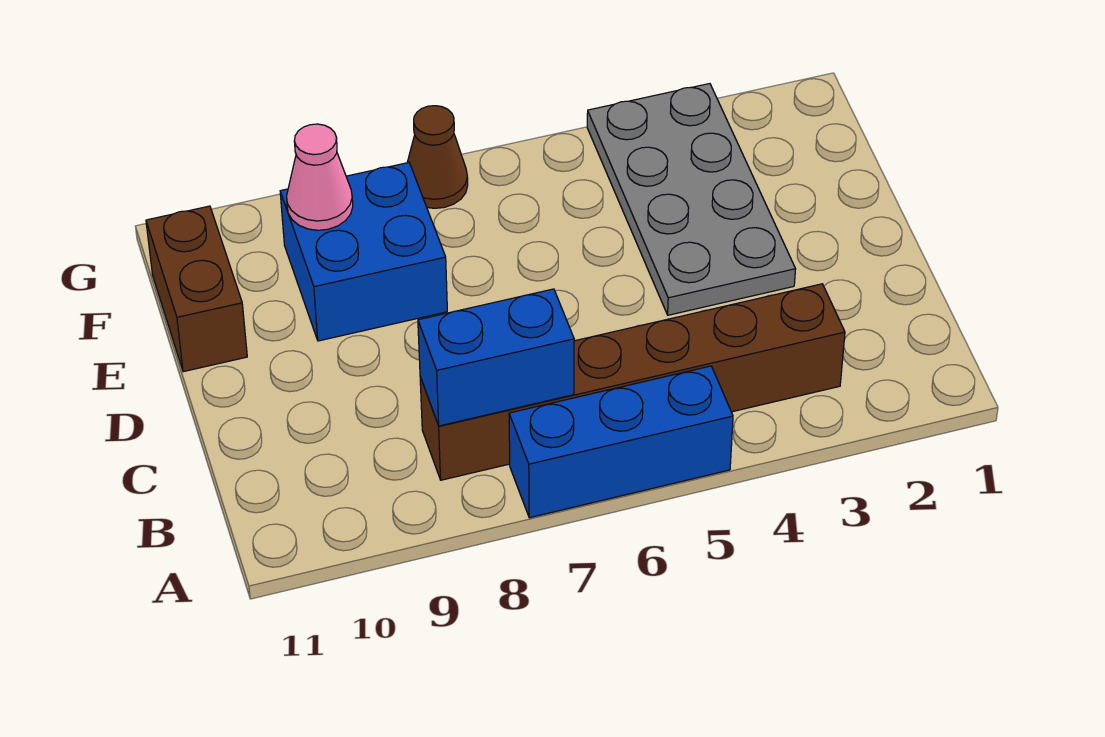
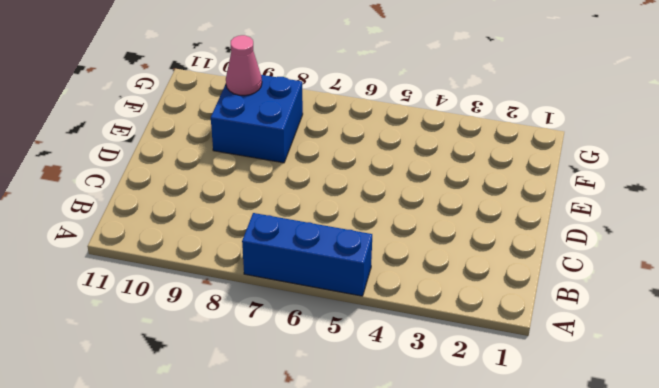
none -> brown brick B3:B8 level 1
none -> grey plate D3:G4 level 1

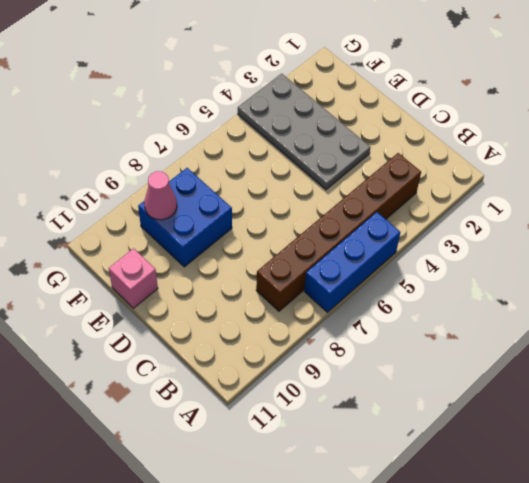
pink brick E11 level 1 -> brown brick E11:F11 level 1
none -> brown cone G7 level 1
none -> blue brick B7:B8 level 2

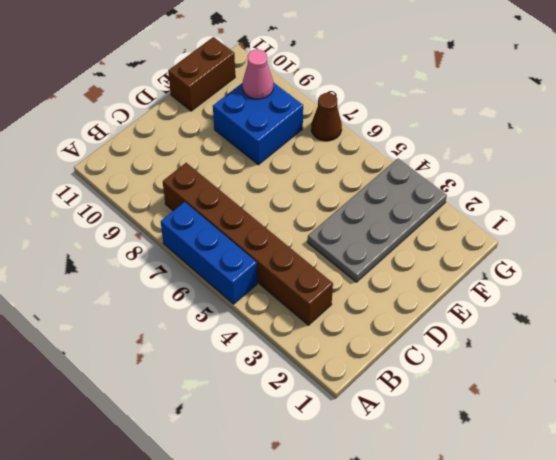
none -> blue brick B7:B8 level 2

